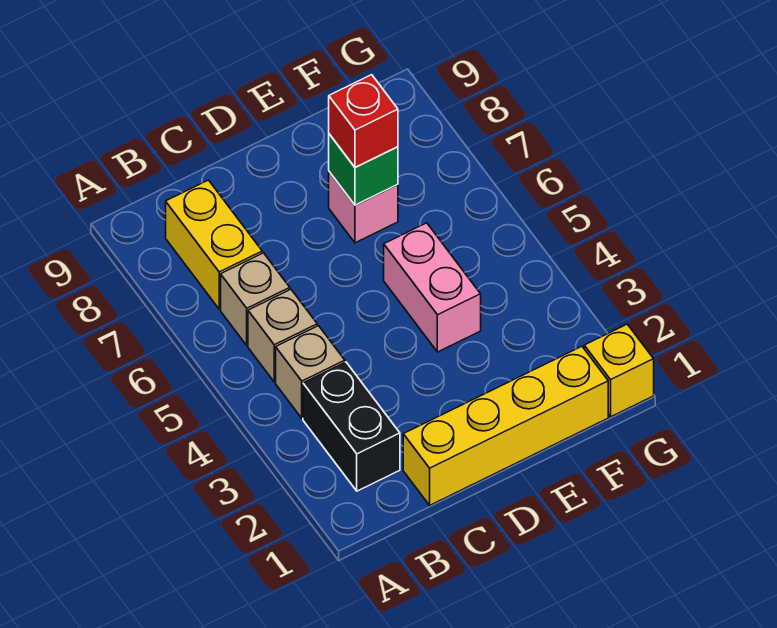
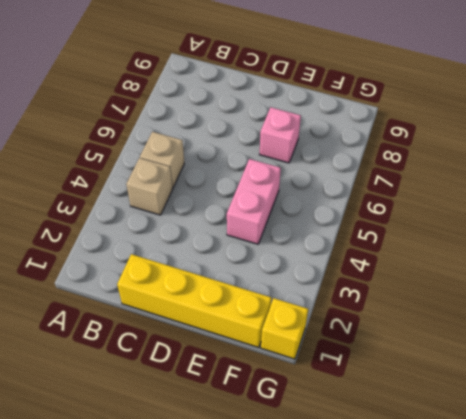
none -> black brick B2:B3 level 1
none -> tan brick B6 level 1

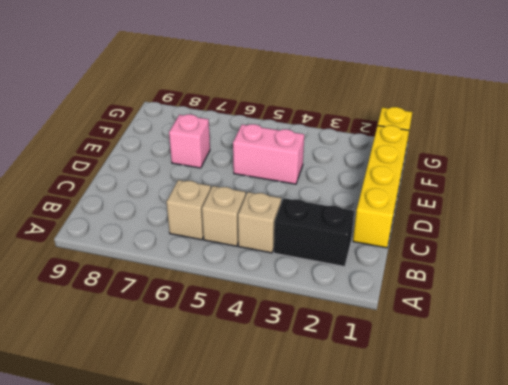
none -> yellow brick B7:B8 level 1
none -> green brick E7 level 2

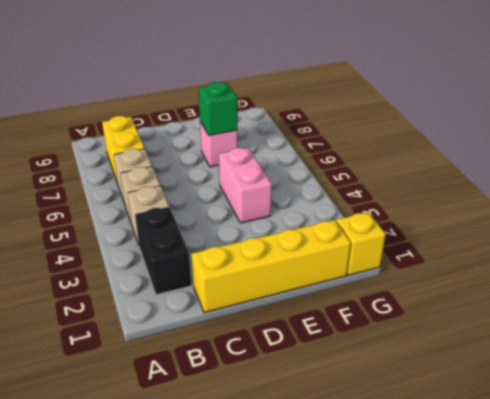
none -> red brick E7 level 3

